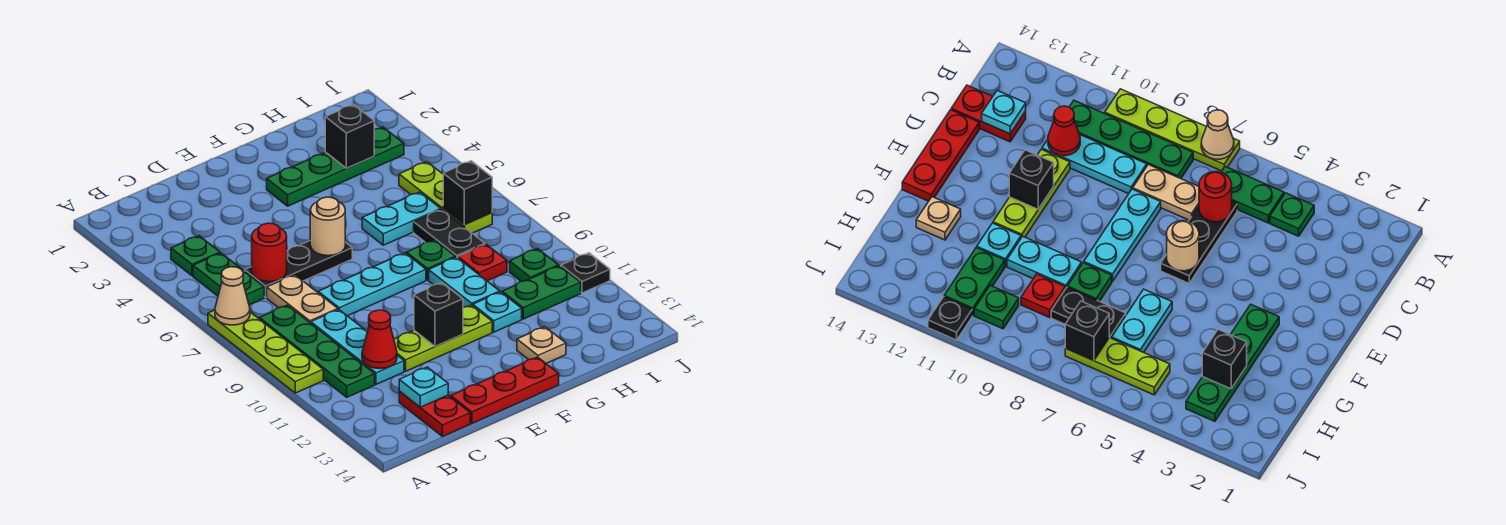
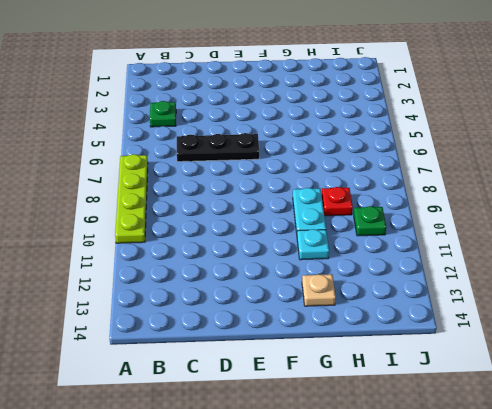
none -> green plate B5:B6 level 1
none -> green plate B8:B11 level 1
none -> tan plate C7:C8 level 1
none -> cyan plate C9:C11 level 1

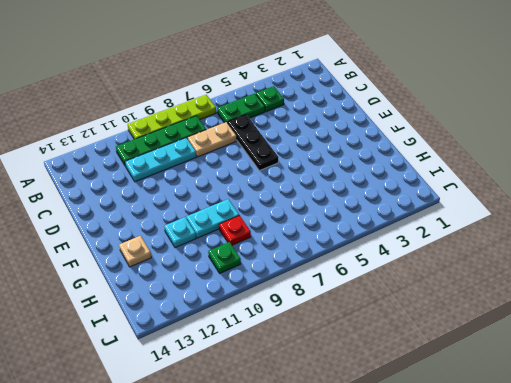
none -> red plate C13:C14 level 1
none -> cyan plate D8:F8 level 1
none -> lime plate D11:F11 level 1
none -> red plate D14:F14 level 1

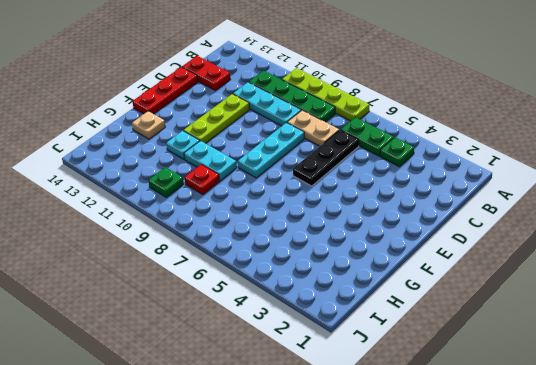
none -> green plate F3:I3 level 1
none -> cyan plate G6:H6 level 1
none -> green plate G8 level 1
none -> black plate H7:H8 level 1

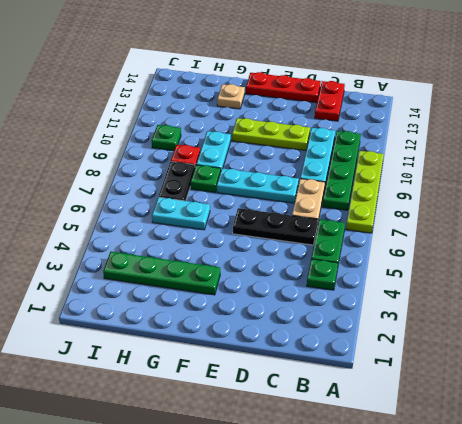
none -> cyan plate G11 level 1
none -> green plate H11:I11 level 1
none -> lime plate I5:I7 level 1
none -> black plate J11 level 1

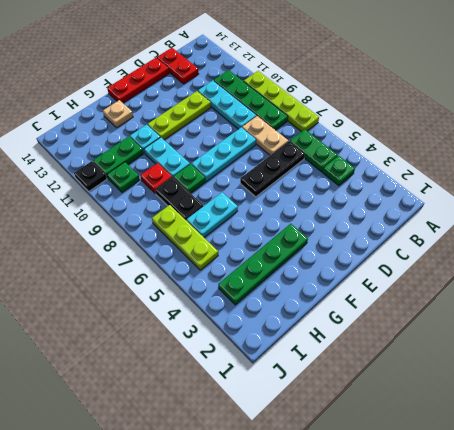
none -> tan cone A7 level 2
none -> red round brick C6 level 2
none -> red cone C11 level 2
none -> cyan plate C13 level 2

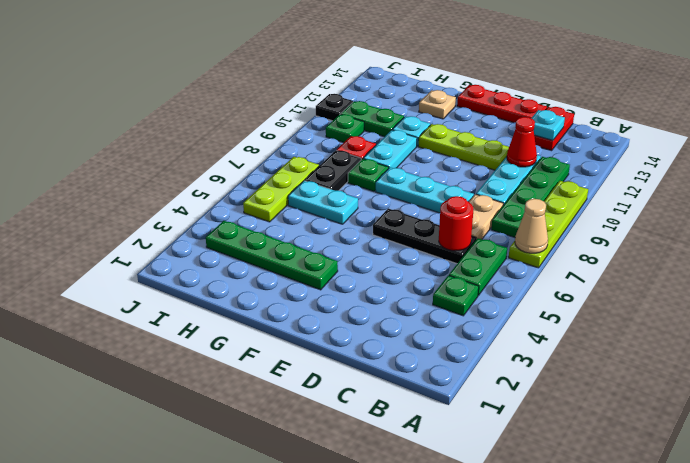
none -> tan round brick E6 level 2
none -> black brick E11 level 2
none -> black brick H3 level 2
none -> black brick I7 level 2

